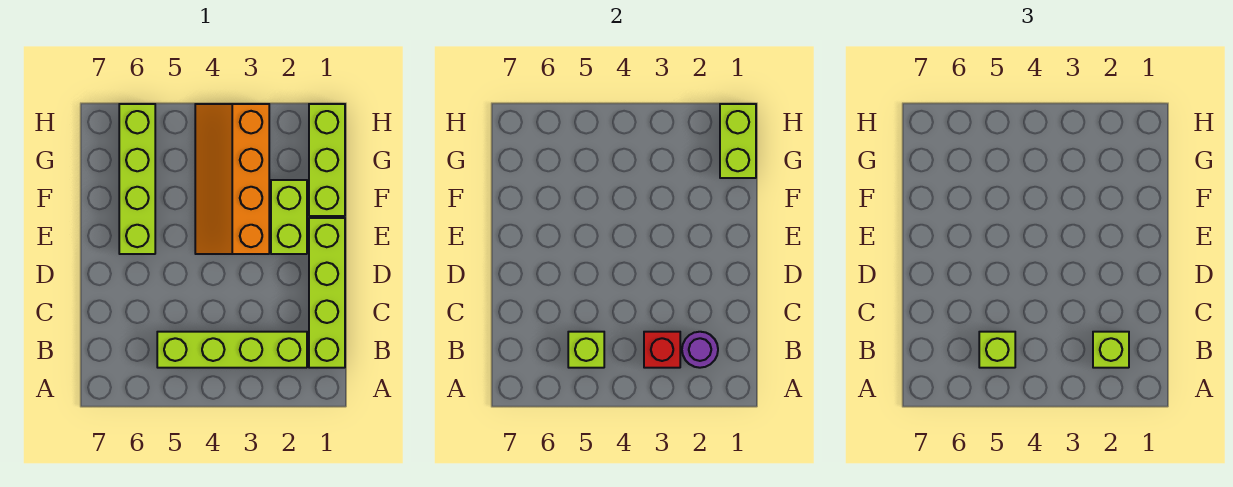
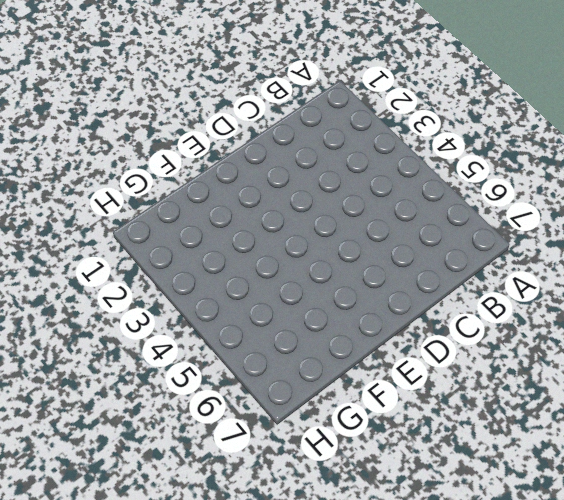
none -> lime brick B1:E1 level 1
none -> lime brick B2:B5 level 1
none -> lime brick E2:F2 level 1

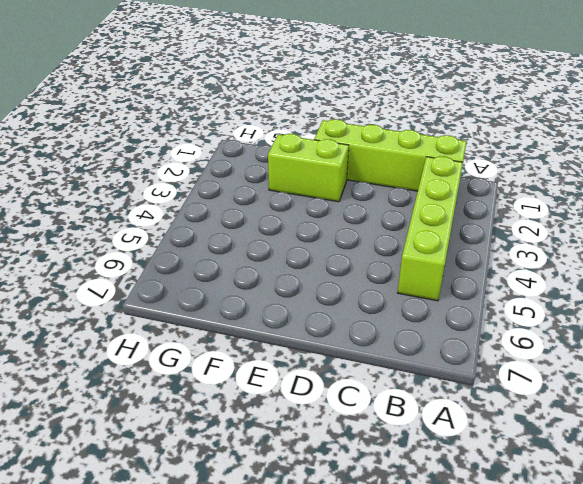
none -> orange slope E3:H4 level 1 top 3
none -> lime brick E6:H6 level 1
none -> lime brick F1:H1 level 1

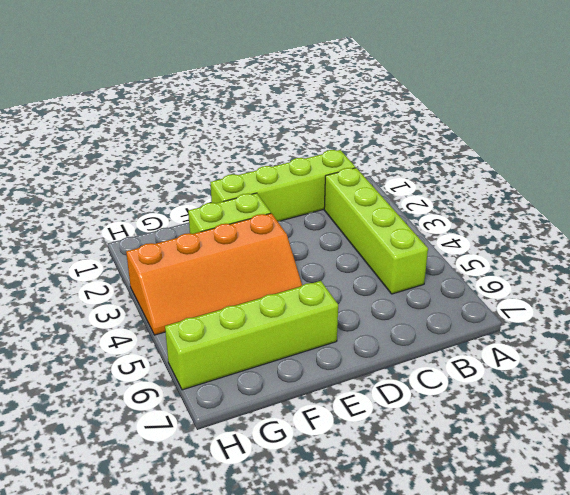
none -> lime brick F1:H1 level 1
none -> purple round brick B2 level 2
none -> red brick B3 level 2

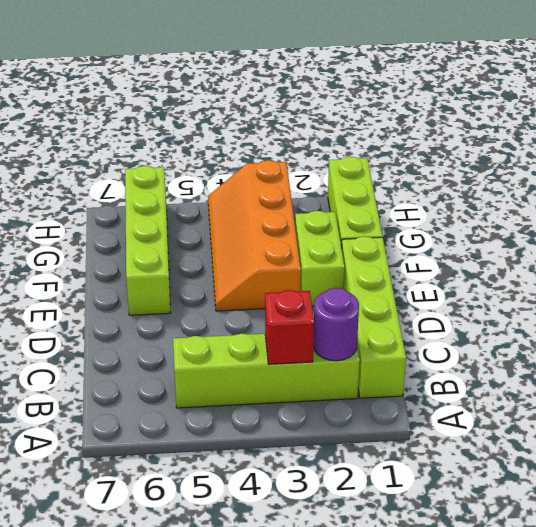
none -> lime brick B5 level 2
none -> lime brick G1:H1 level 2
none -> lime brick B2 level 3

